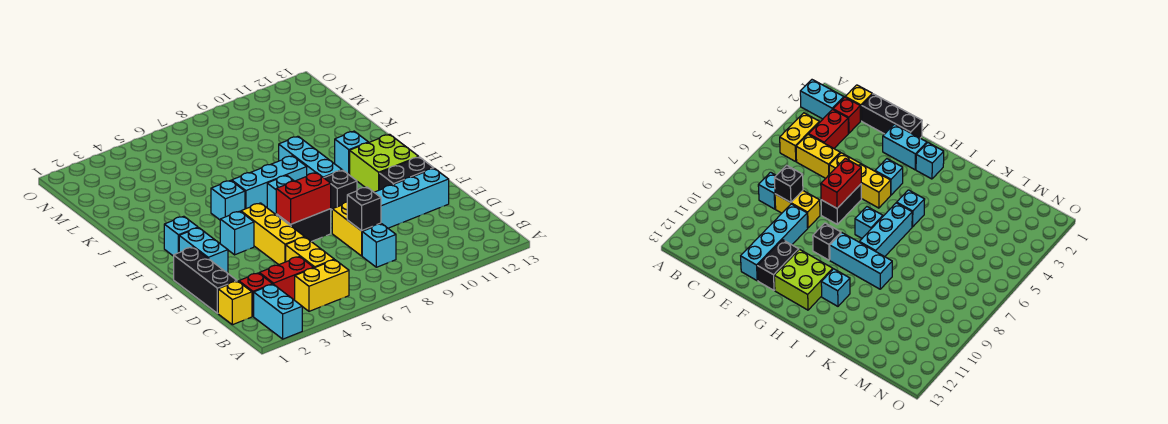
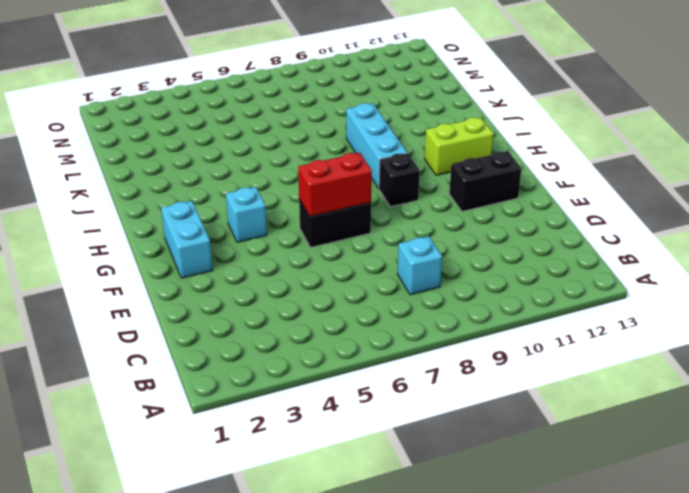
lime brick H11:H12 level 1 -> lime brick G11:H12 level 1
none -> cyan brick A2:B2 level 1
none -> yellow brick B4:B5 level 1
none -> yellow brick C1 level 1

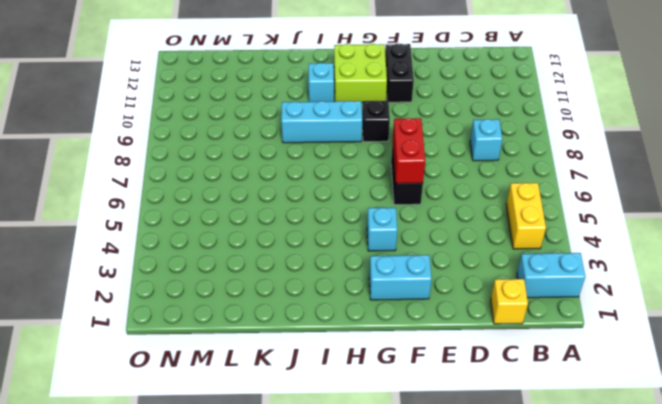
none -> red brick C2 level 1
none -> red brick C3:C4 level 1
none -> yellow brick C5:D5 level 1

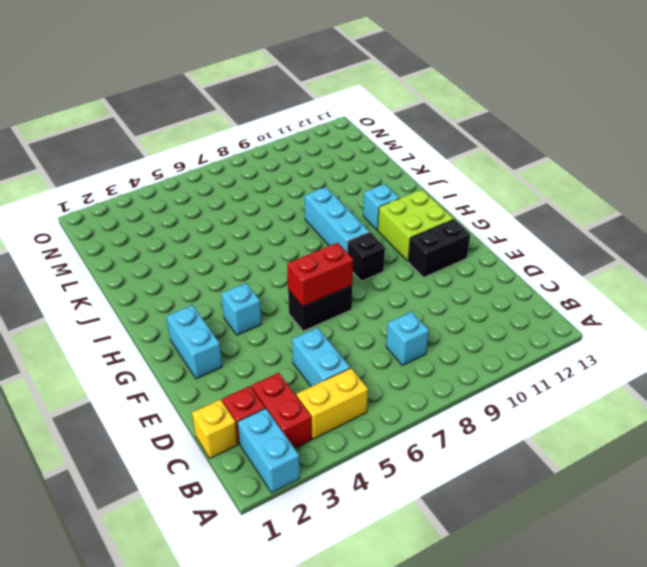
red brick B3:C3 level 1 -> red brick C3:C4 level 1
cyan brick C5:D5 level 1 -> yellow brick C5:D5 level 1
none -> black brick D1:F1 level 1
none -> yellow brick D8:E8 level 1
none -> yellow brick E5:G5 level 1

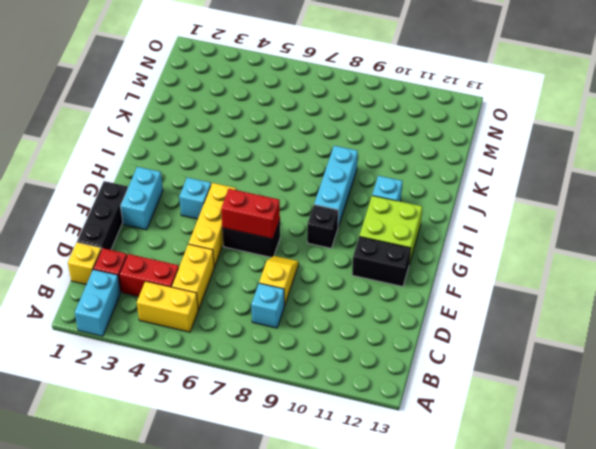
yellow slope D8:E8 level 1 top D -> yellow brick D8:E8 level 1
none -> cyan brick E9:E12 level 1
none -> cyan brick H2 level 1
none -> cyan brick H7 level 1

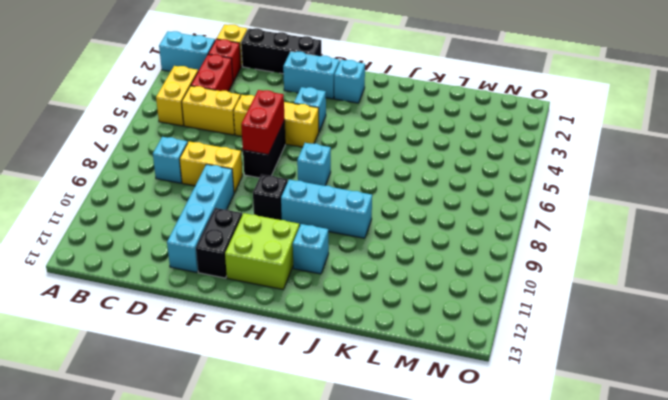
none -> cyan brick I5 level 1
none -> cyan brick I6:I8 level 1
none -> black brick D8 level 2

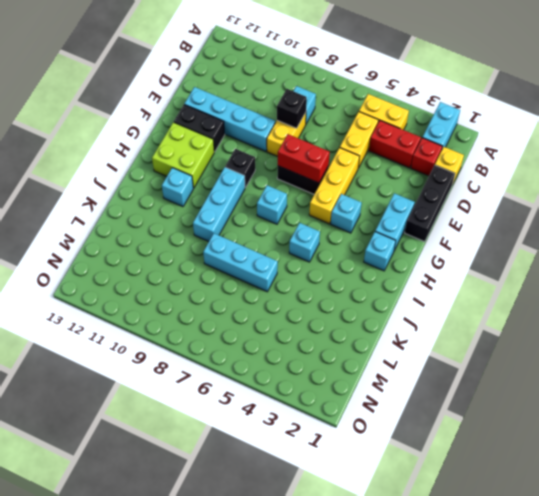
cyan brick K6:K8 level 1 -> cyan brick I6:I8 level 1

